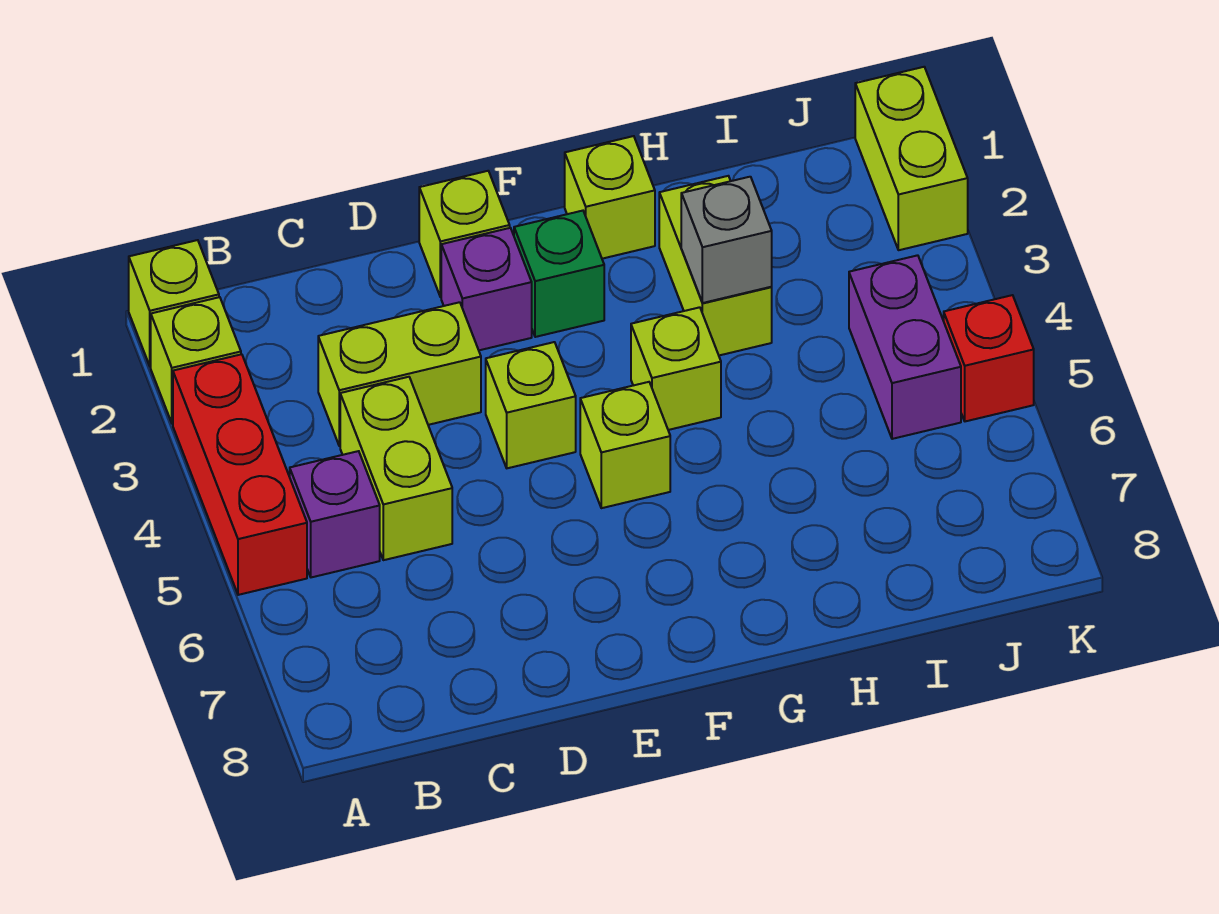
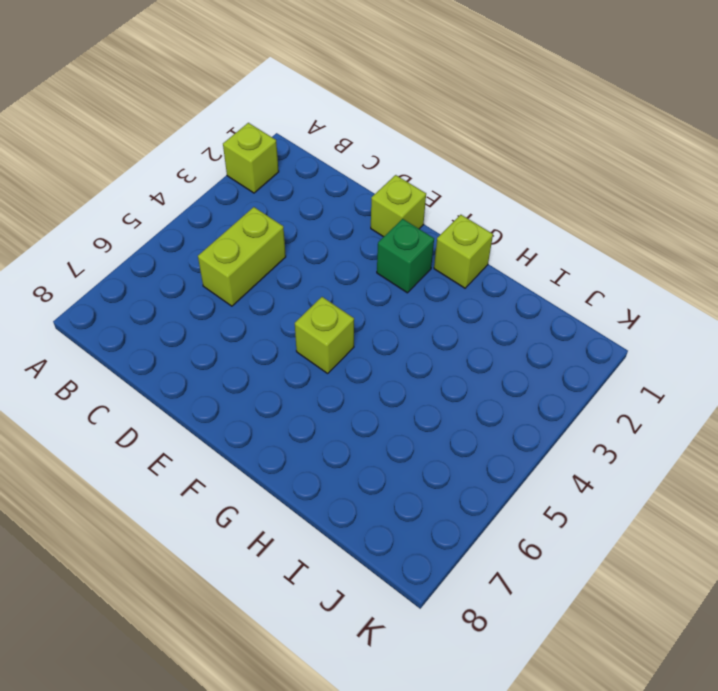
none -> lime brick A1 level 1
none -> red brick A3:A5 level 1
none -> purple brick B5 level 1

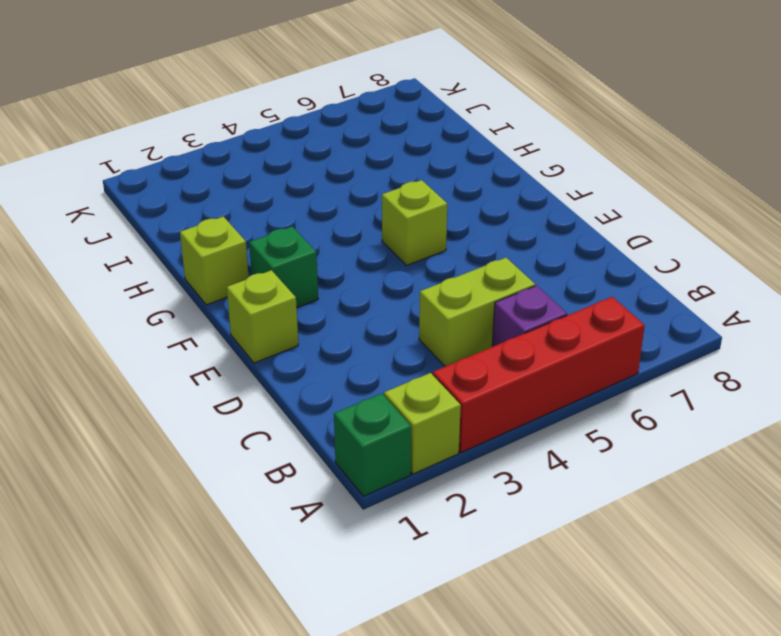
green brick A1 level 1 -> lime brick A1 level 1
red brick A3:A6 level 1 -> red brick A3:A5 level 1
none -> lime brick C3:D3 level 1
none -> purple brick E2 level 1
none -> lime brick E4 level 1

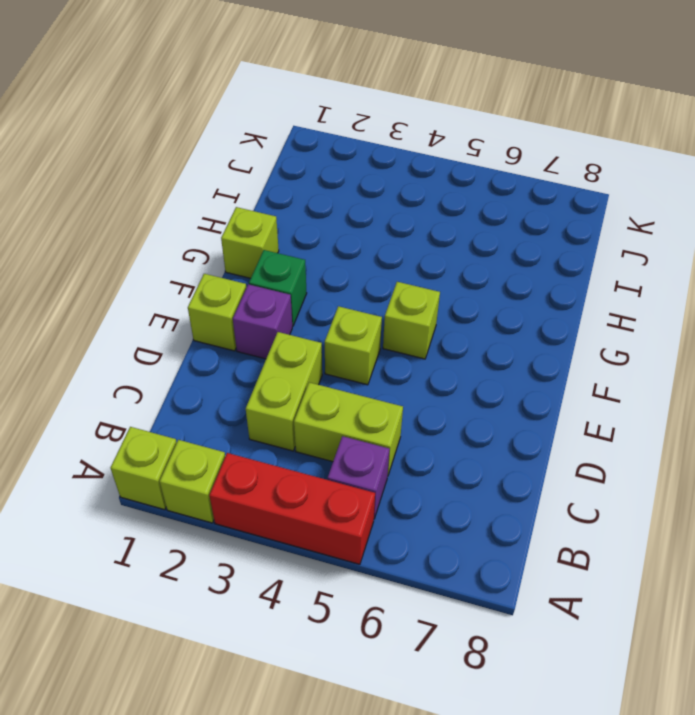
none -> lime brick G4 level 1
none -> lime brick H2:H3 level 1
none -> purple brick J4:J5 level 1

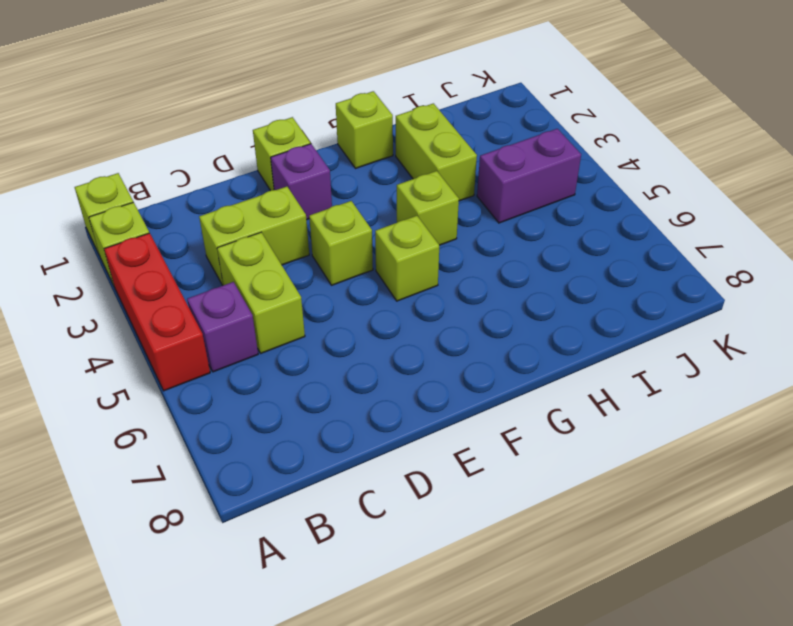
purple brick I4:J4 level 1 -> purple brick J4:J5 level 1
none -> green brick F2 level 1
none -> lime brick K1:K2 level 1
none -> red brick K5 level 1

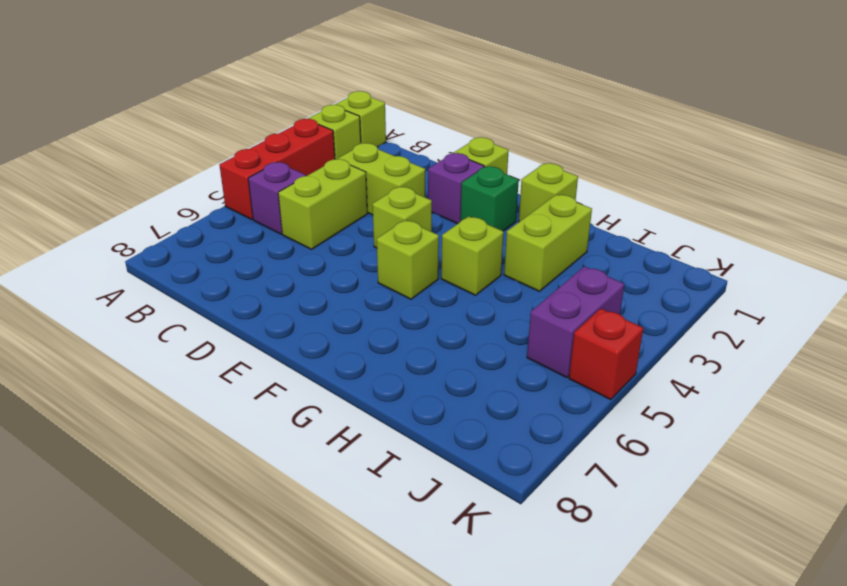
none -> lime brick K1:K2 level 1
none -> grey brick H3 level 2

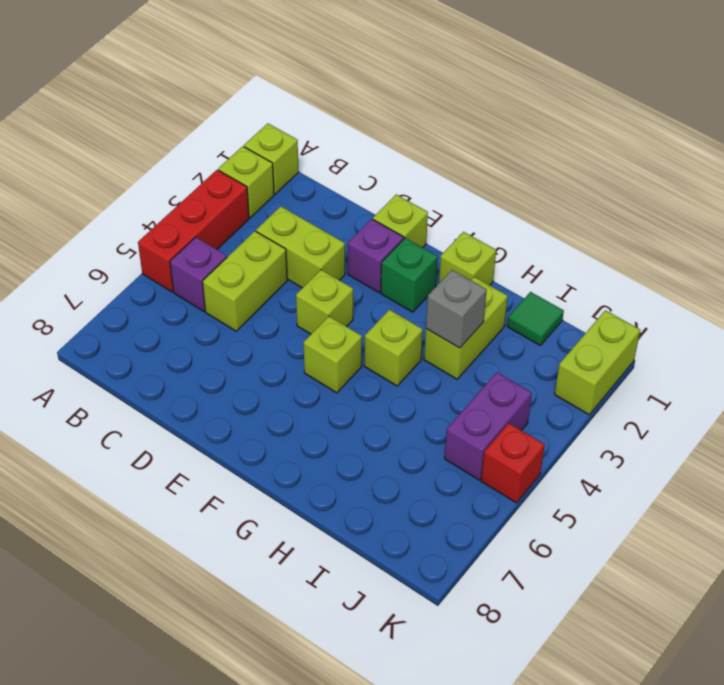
green tile I1 level 1 -> none

